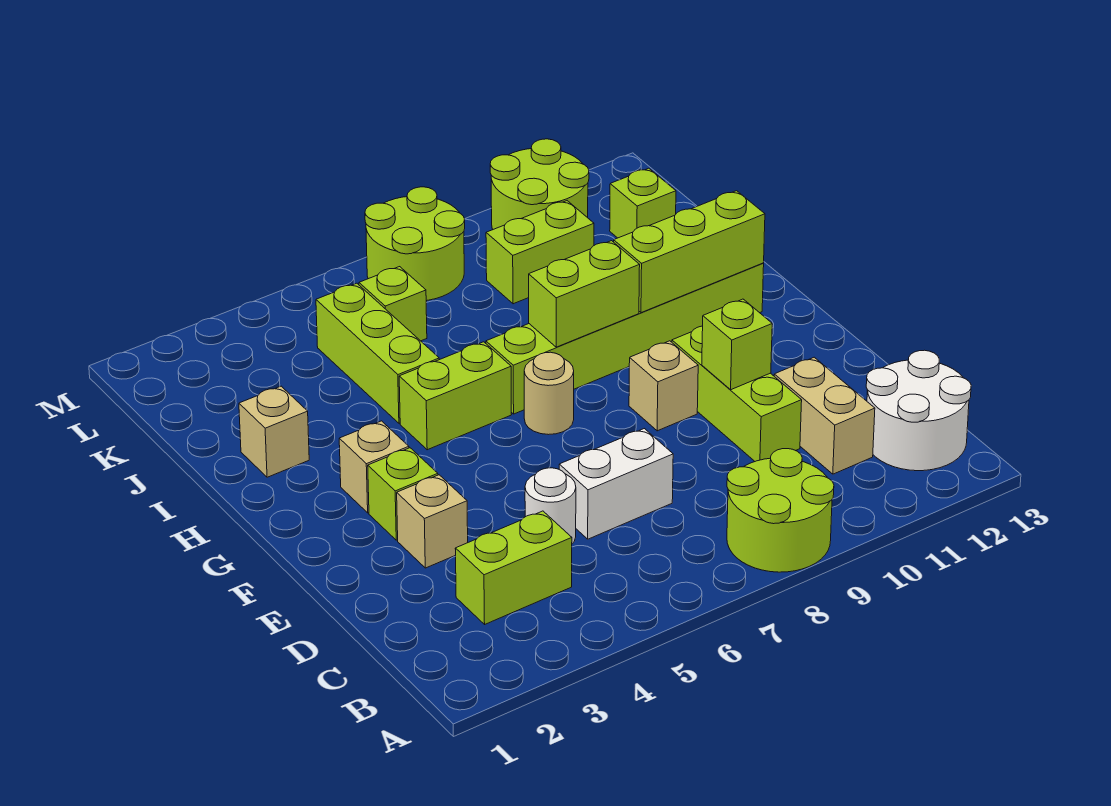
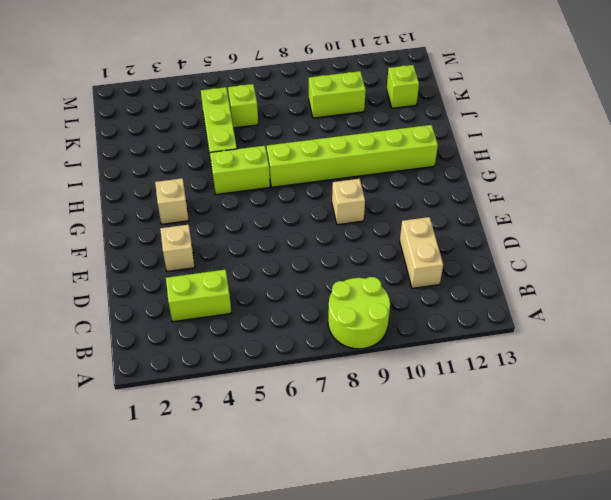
none -> white round brick B12:C13 level 1
none -> white round brick D5 level 1
none -> white brick D6:D7 level 1

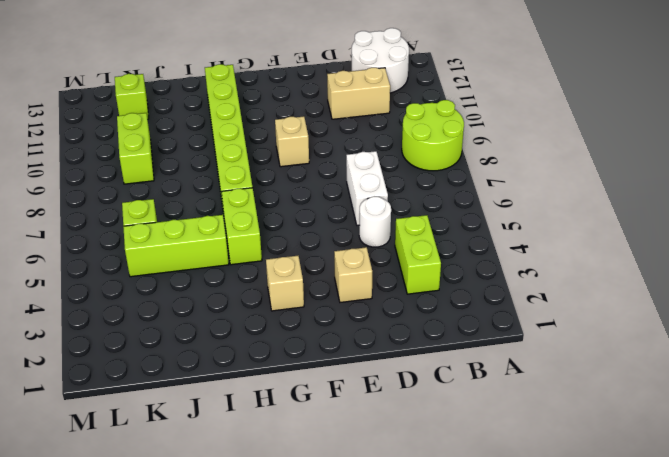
none -> lime brick D10:F10 level 1
none -> lime brick F3 level 1
none -> tan round brick G7 level 1

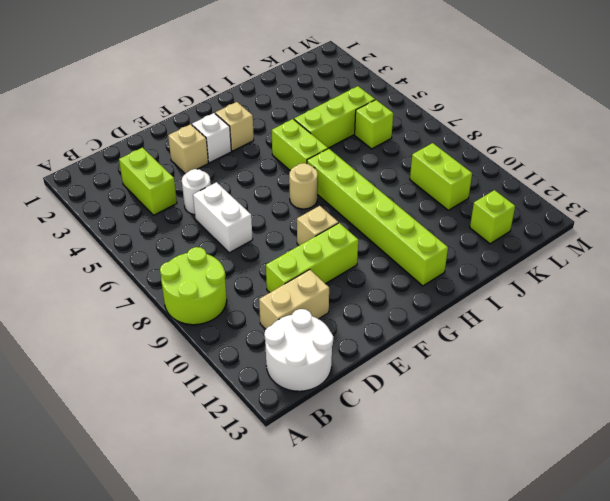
white brick F3 level 1 -> lime brick F3 level 1
none -> tan brick I2 level 1
none -> lime round brick L7:M8 level 1
none -> lime round brick L10:M11 level 1

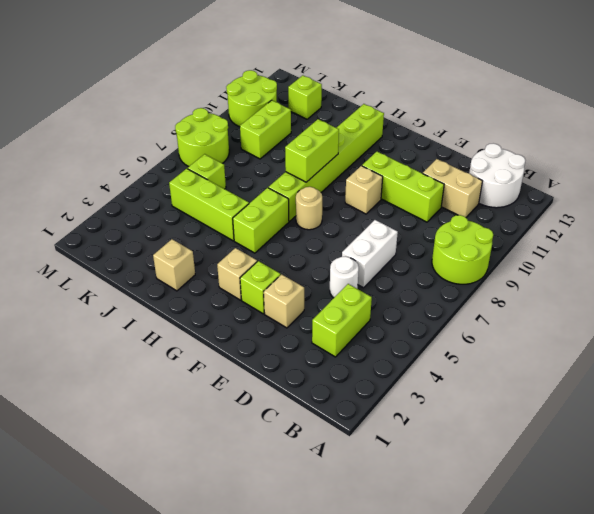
none -> lime brick E10 level 2
none -> lime brick H10:H12 level 2

